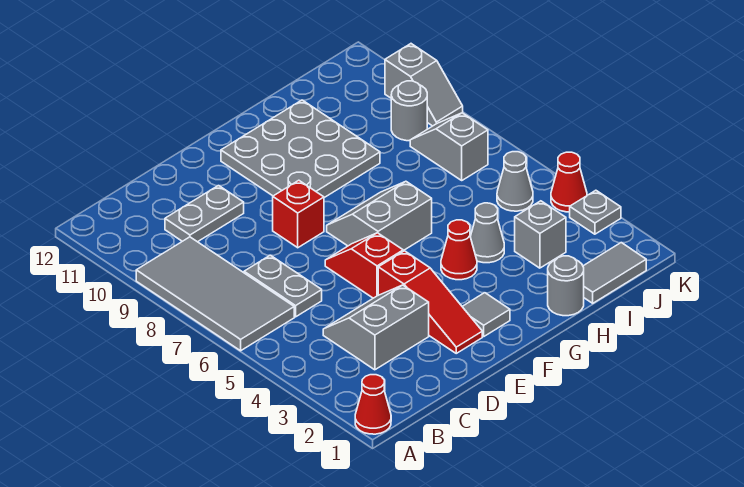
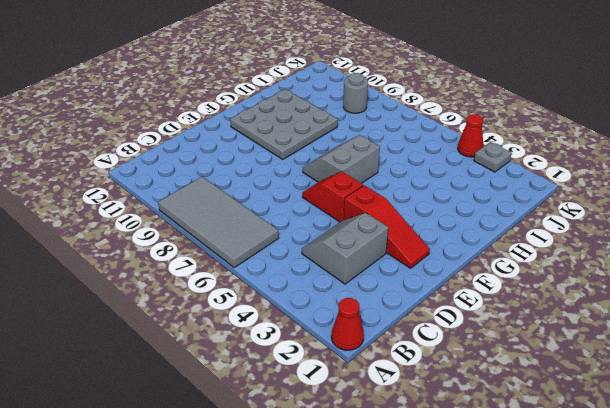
none -> grey plate C6:C7 level 1
none -> grey plate C10:D10 level 1
none -> red brick E8 level 1

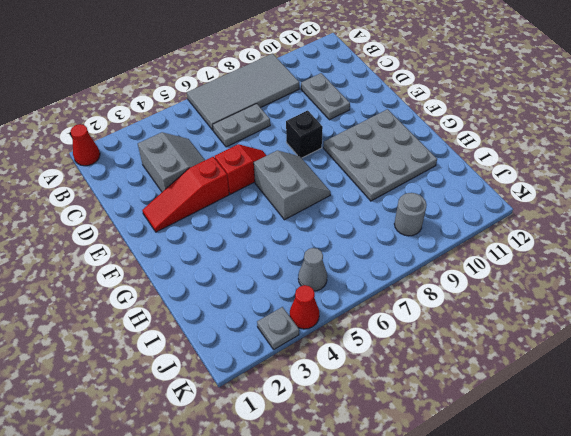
black brick E8 level 1 -> red brick E8 level 1
none -> grey tile F2 level 1
none -> red cone G4 level 1
none -> grey round brick H1 level 1

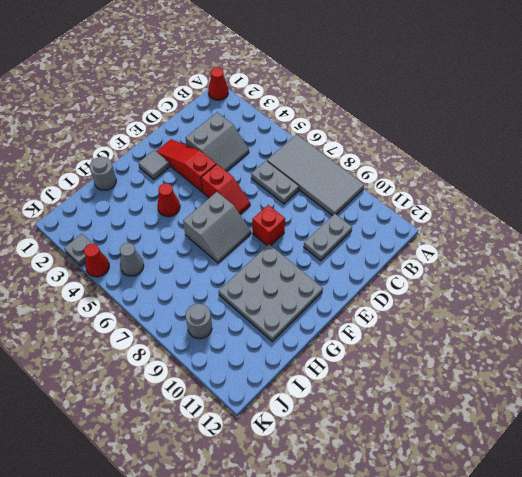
none -> grey cone H4 level 1
none -> grey tile I1:J1 level 1
none -> grey brick I3 level 1

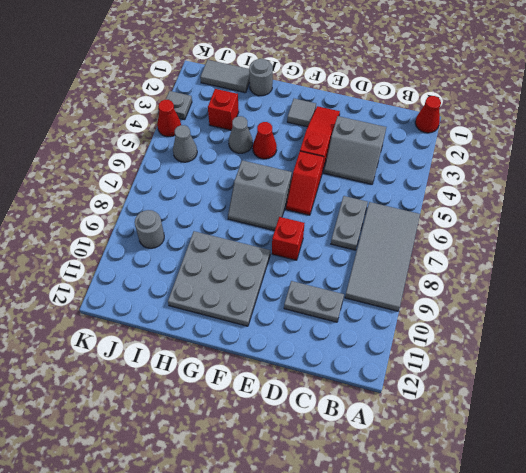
red brick I3 level 1 -> grey brick I3 level 1
none -> grey slope J7:J8 level 1 top 7
none -> grey slope K9:K10 level 1 top 10

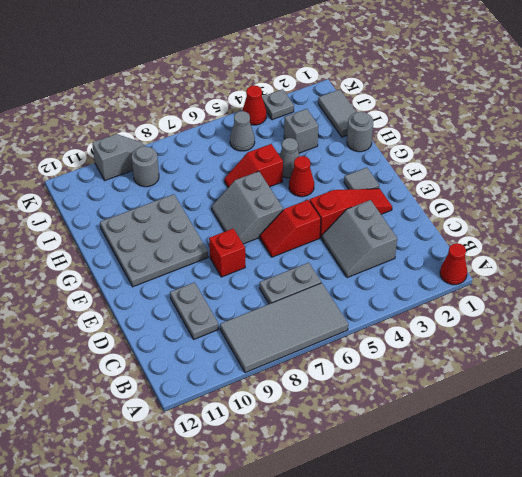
red slope H5:H6 level 1 top 5 -> none
none -> grey slope J7:J8 level 1 top 7

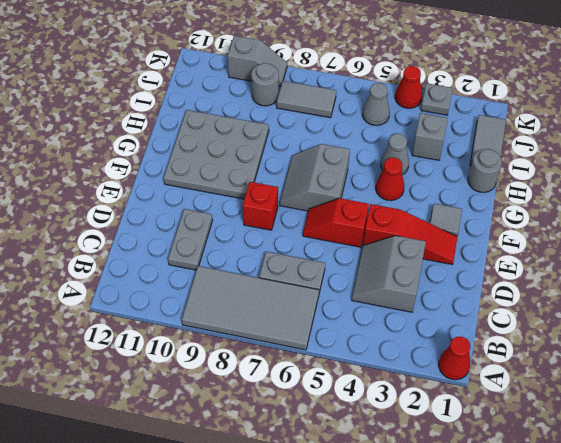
grey tile J7:J8 level 1 -> grey slope J7:J8 level 1 top 7

